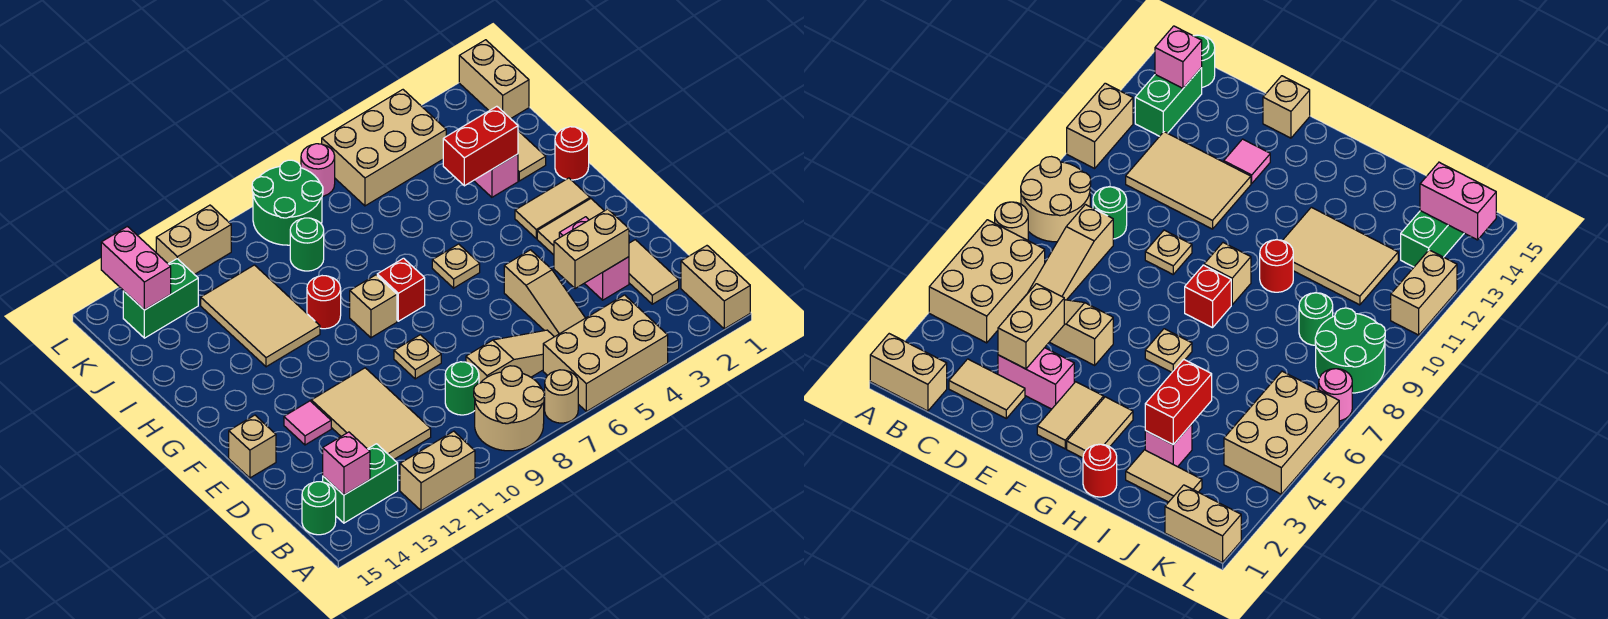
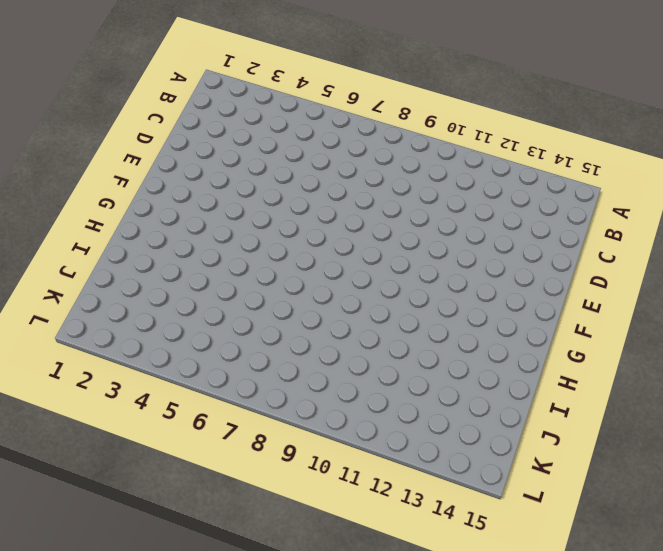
none -> tan brick A1:B1 level 1
none -> tan brick A4:B6 level 1
none -> tan round brick A7 level 1
none -> tan round brick A8:B9 level 1

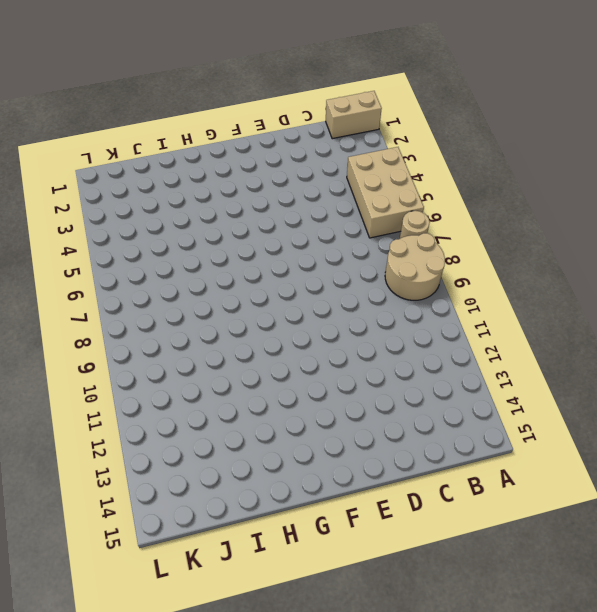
none -> tan brick A11:A12 level 1
none -> green brick B13:B14 level 1
none -> green round brick B15 level 1
none -> tan tile C2:D2 level 1

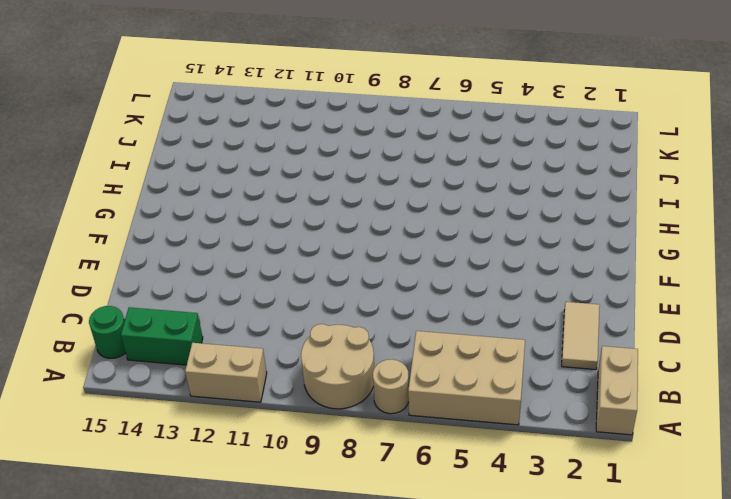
none -> tan slope C5:E5 level 1 top E
none -> tan slope C6:C8 level 1 top 8
none -> green round brick C9 level 1
none -> tan tile C11:E12 level 1

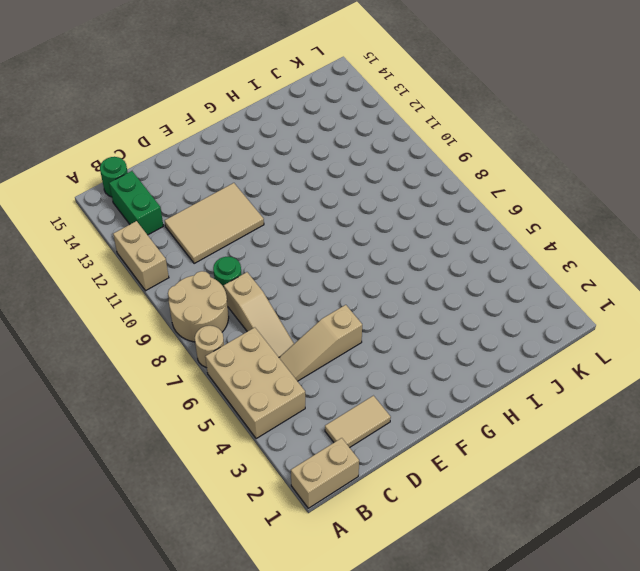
none -> pink brick D3:E3 level 1
none -> tan plate E9 level 1
none -> pink tile E13 level 1
none -> tan brick E15 level 1

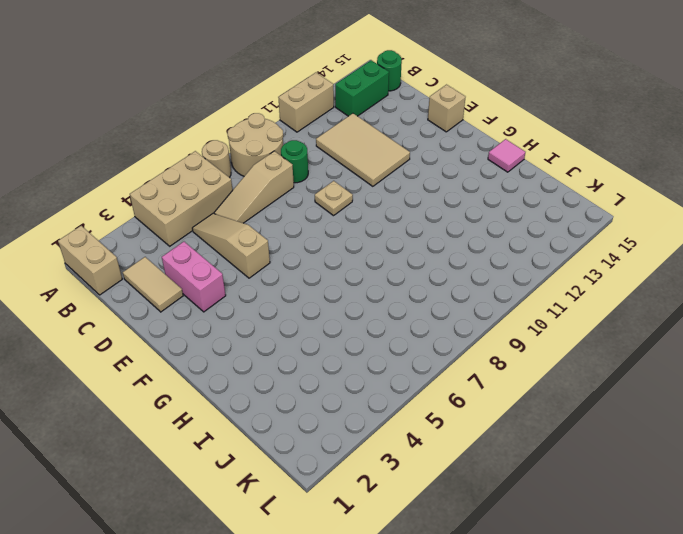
pink tile H15 level 1 -> pink tile E13 level 1
none -> tan tile F2:F3 level 1
none -> tan tile G2:G3 level 1
none -> tan plate G6 level 1
none -> red brick G8 level 1

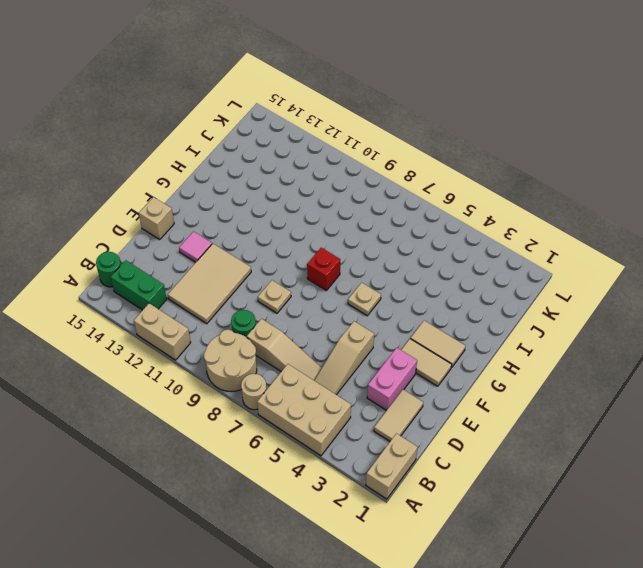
none -> tan brick G9 level 1
none -> red round brick H1 level 1
none -> red round brick H10 level 1
none -> tan tile H11:J12 level 1

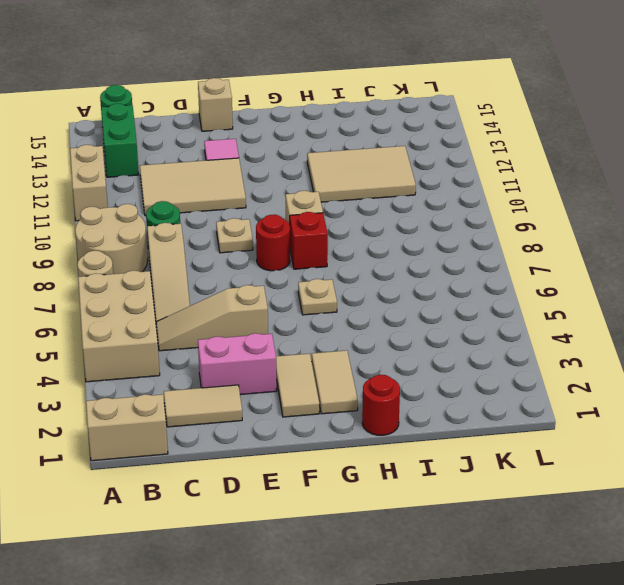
red round brick F8 level 1 -> red round brick H10 level 1
none -> tan tile I2:J2 level 1
none -> pink brick I3 level 1
none -> green round brick J9 level 1
none -> tan brick K1:L1 level 1

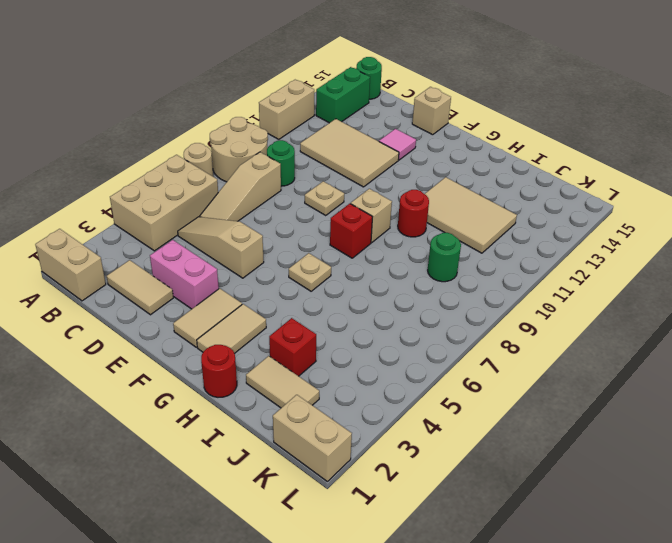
red brick I3 level 1 -> pink brick I3 level 1
none -> tan brick K4:L6 level 1
none -> green round brick K8:L9 level 1
none -> green brick K13:K14 level 1
none -> pink round brick L7 level 1

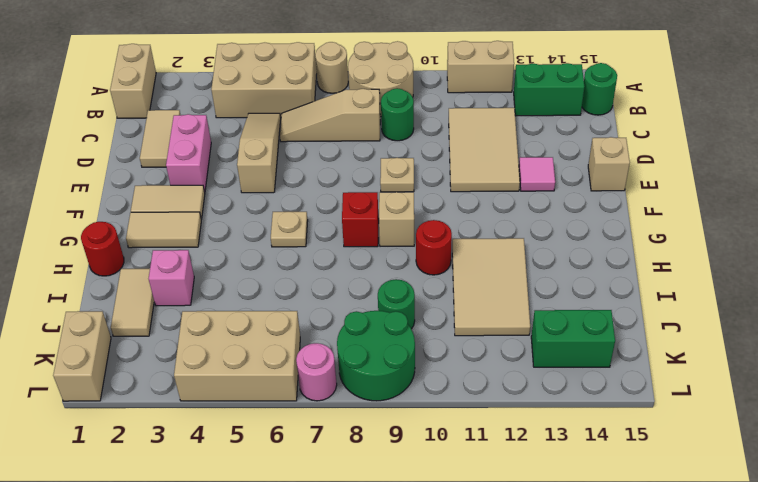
none -> tan brick L11:L12 level 1
none -> pink brick B14 level 2
none -> tan brick D3:D4 level 2
none -> red brick I3:I4 level 2

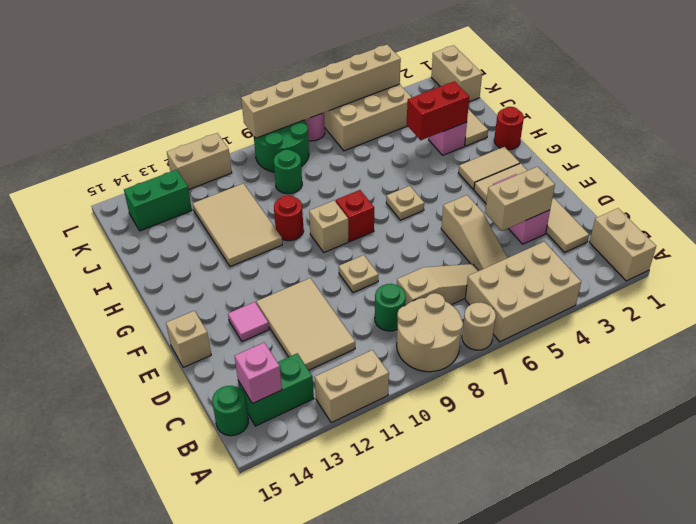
tan brick L4:L9 level 2 -> none
none -> pink brick K14:L14 level 2

